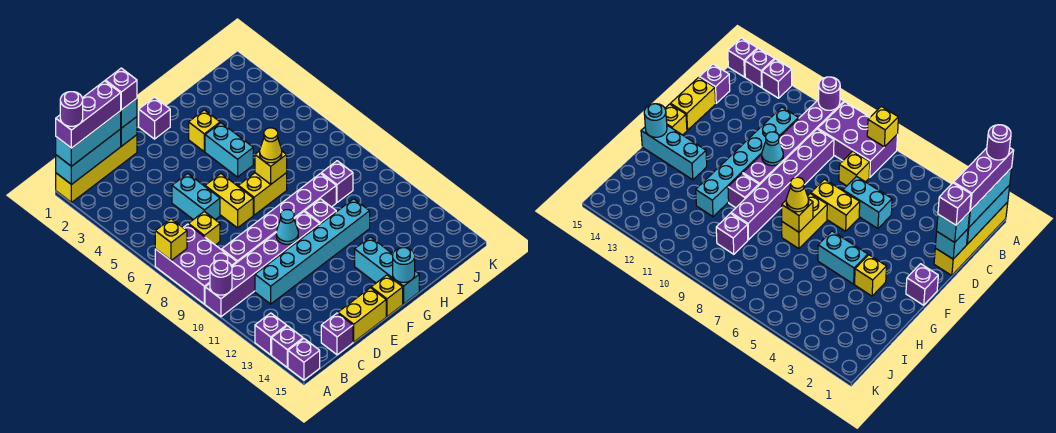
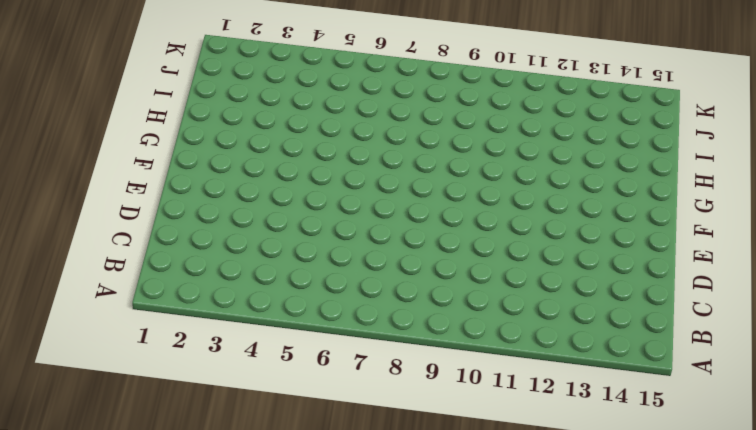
none -> yellow brick A1:D1 level 1
none -> purple brick A7:B9 level 1
none -> purple brick A10:F10 level 1
none -> purple brick A13 level 1

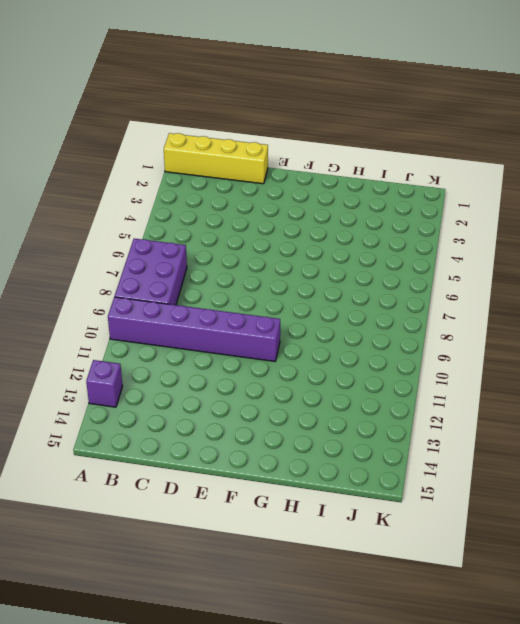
none -> purple brick A14 level 1
none -> purple brick A15 level 1
none -> yellow brick C7 level 1
none -> purple brick C9:H9 level 1

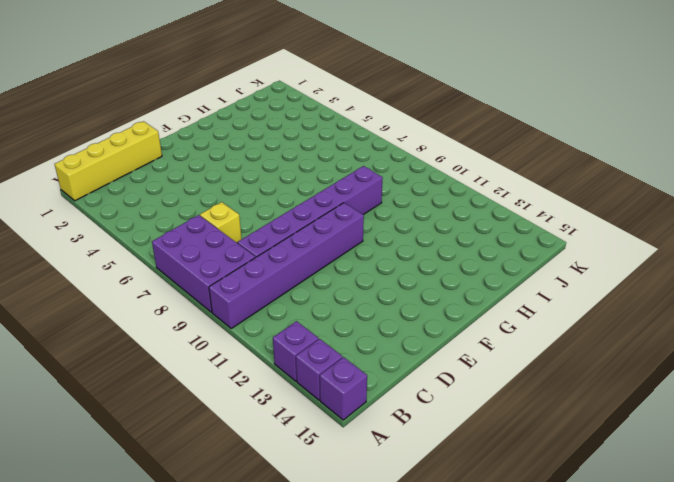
none -> cyan brick C11:H11 level 1
none -> purple brick C15 level 1
none -> cyan brick D5:D6 level 1
none -> yellow brick D15:E15 level 1

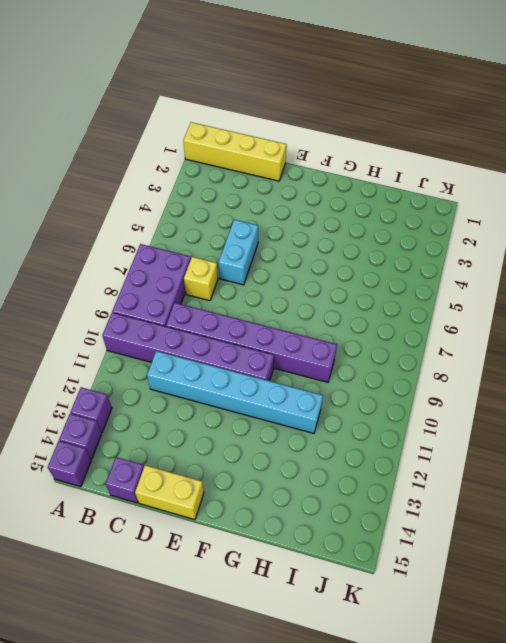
none -> yellow brick E6:E7 level 1
none -> purple brick F1 level 1
none -> yellow brick F7:G7 level 1
none -> yellow brick F15 level 1

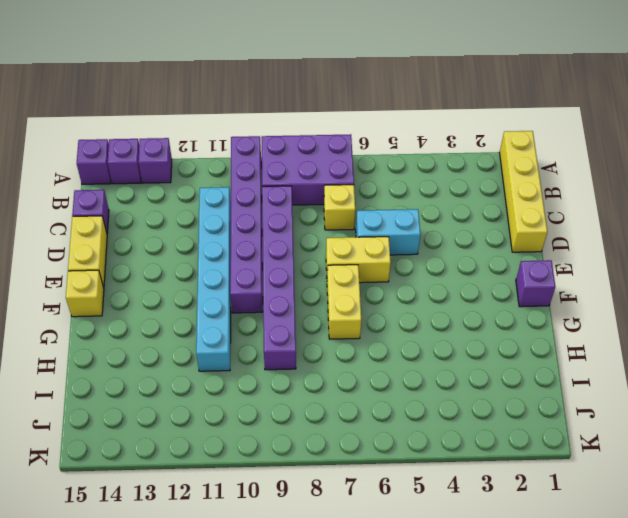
none -> yellow brick G3 level 1
none -> cyan brick G4:G5 level 1
none -> purple brick G10 level 1
none -> cyan brick G13:G15 level 1

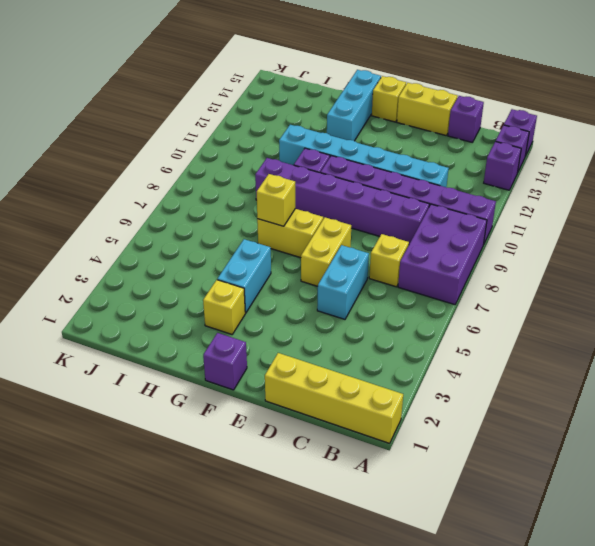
none -> purple brick I9 level 1
none -> cyan brick A1:C1 level 2
none -> yellow brick A7 level 2
none -> purple round brick A10 level 2

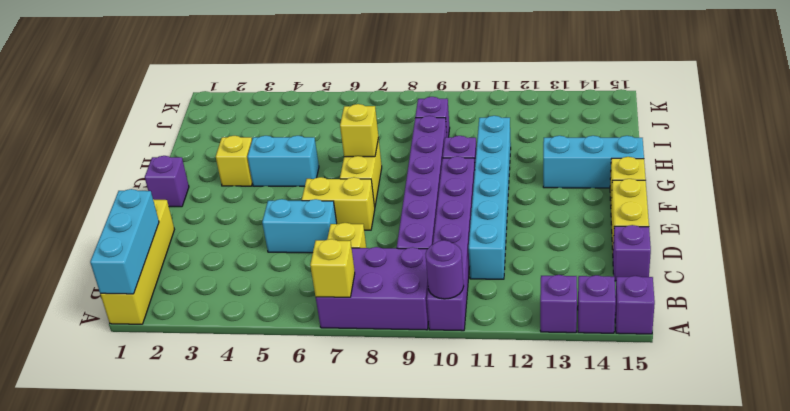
none -> cyan brick D1 level 2
none -> cyan cone E10 level 2
none -> cyan round brick G15 level 2
none -> cyan brick A1:C1 level 3

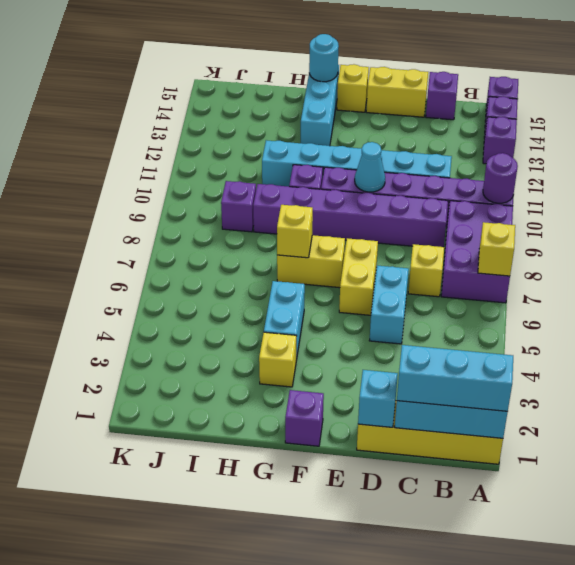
none -> cyan brick D1 level 3
none -> yellow cone G7 level 3
none -> purple brick A1:C1 level 4
none -> purple brick D1 level 4

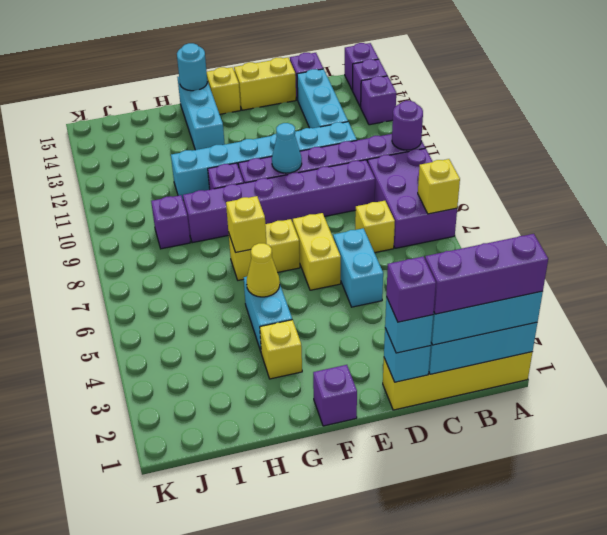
cyan brick C12:C14 level 1 -> none
yellow cone G5 level 2 -> yellow cone G7 level 3
none -> purple round brick A1 level 5

